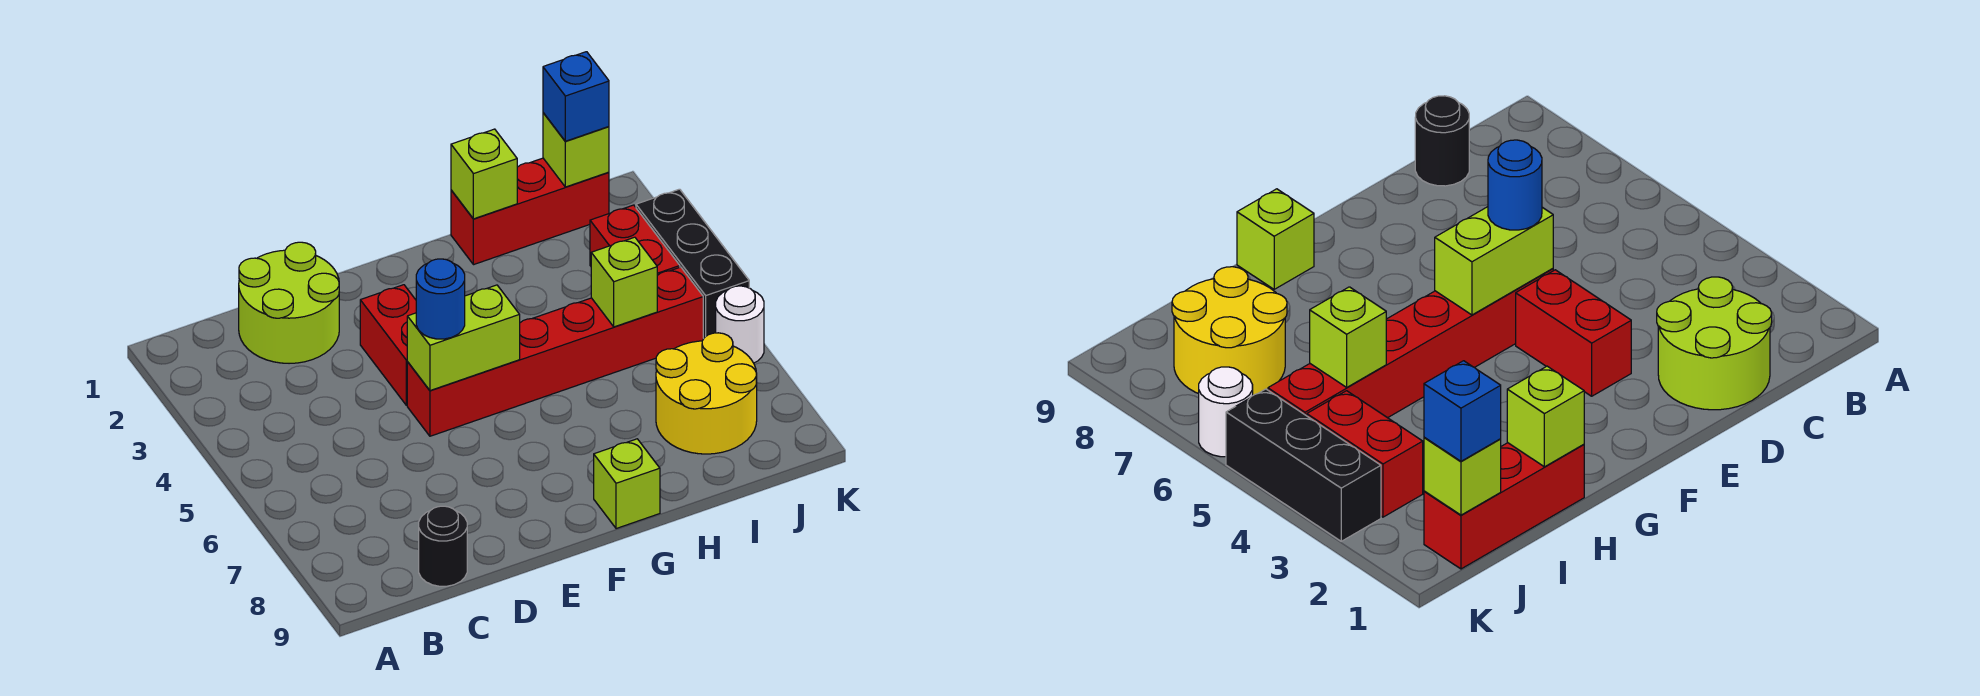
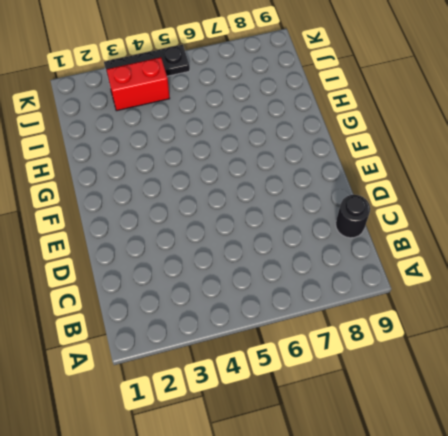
black plate K3:K5 level 1 -> black brick K3:K5 level 1
none -> lime round brick C1:D2 level 1
none -> red brick E3:E4 level 1
none -> red brick E5:J5 level 1

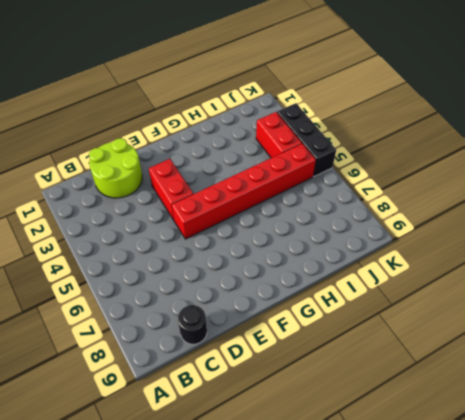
none -> lime brick G9 level 1
none -> red brick H1:J1 level 1
none -> yellow round brick I7:J8 level 1

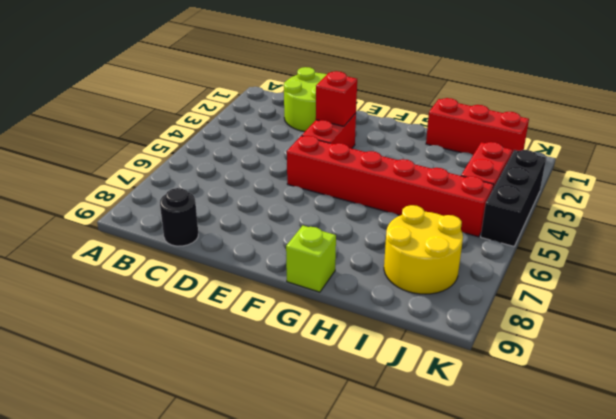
red brick E3 level 2 -> none
none -> white round brick K6 level 1
none -> lime brick E5:F5 level 2
none -> lime brick H1 level 2

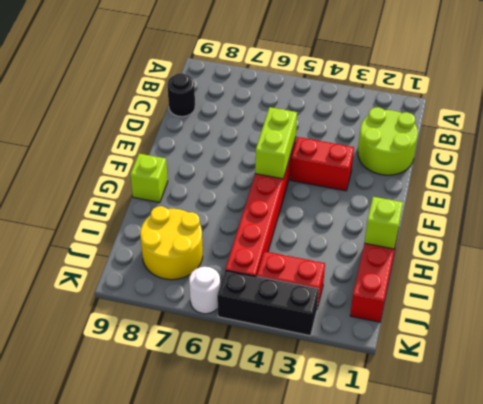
none -> lime brick I5 level 2
none -> lime brick J1 level 2
none -> blue round brick E5 level 3

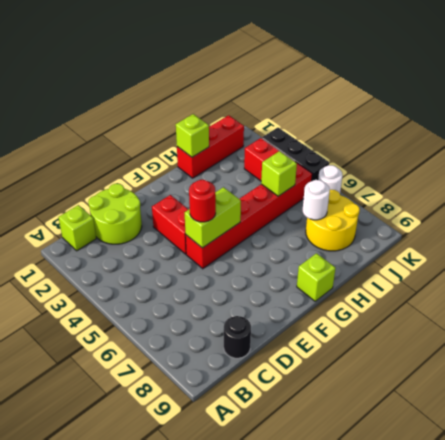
lime brick B1 level 1 -> lime brick J1 level 2
red round brick E5 level 3 -> blue round brick E5 level 3
white round brick I7 level 2 -> none
none -> blue brick J1 level 3

